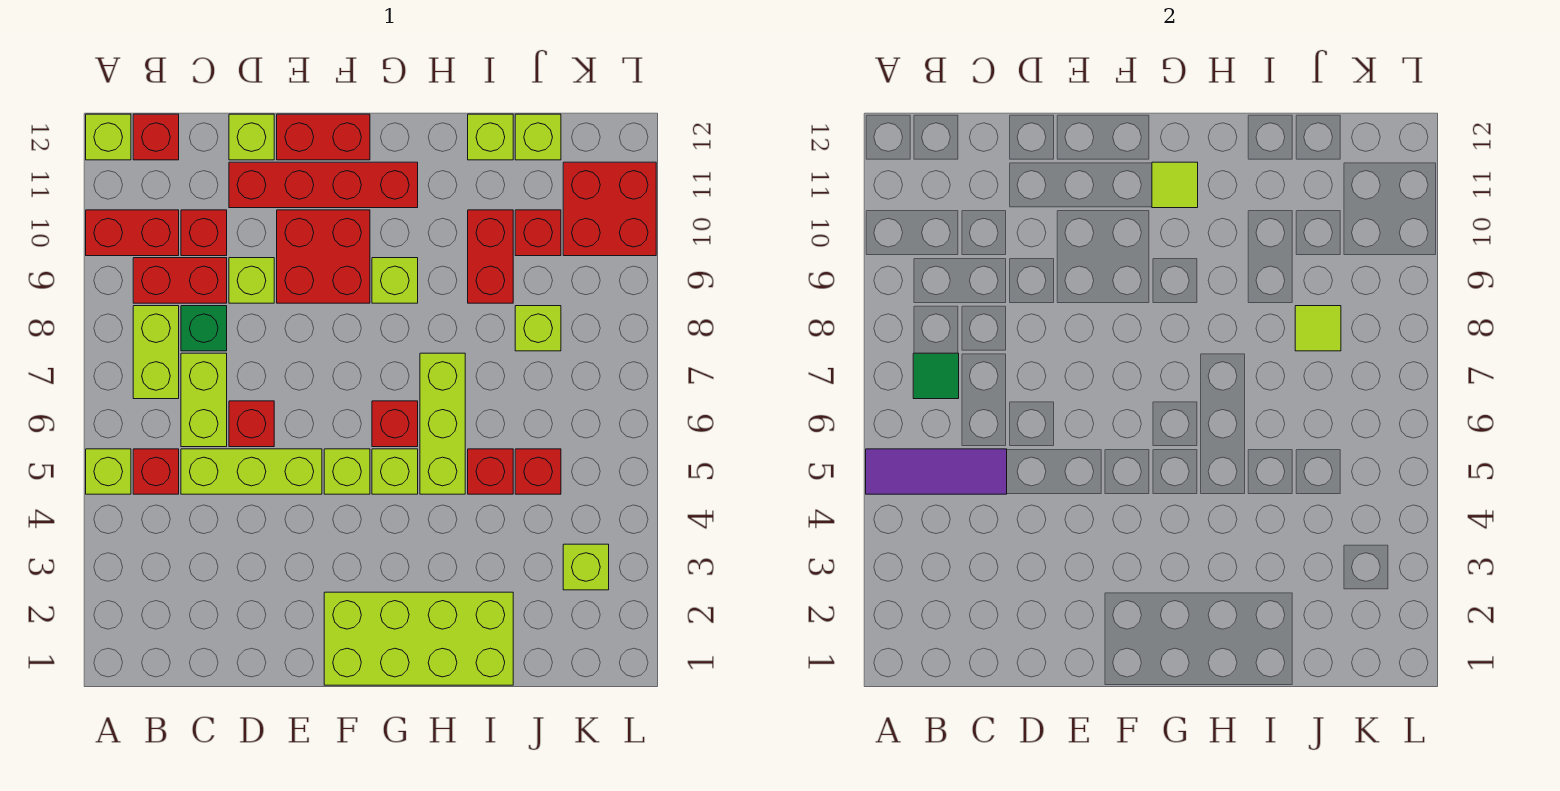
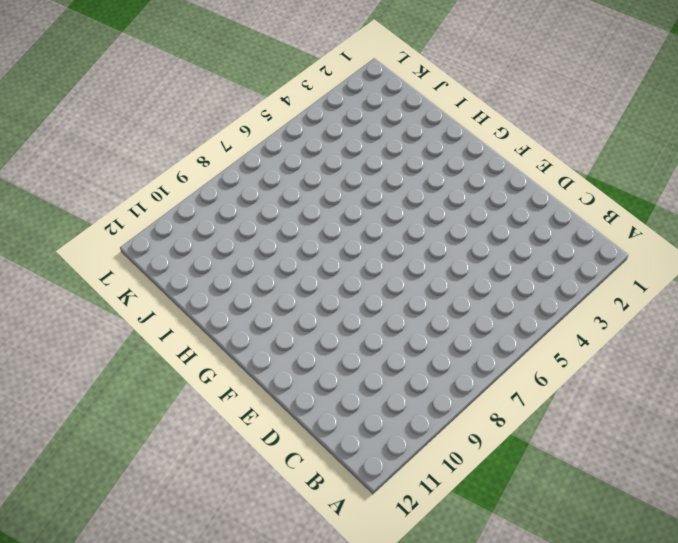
none -> lime brick A5 level 1
none -> red brick A10:B10 level 1
none -> lime brick A12 level 1
none -> red brick B5 level 1

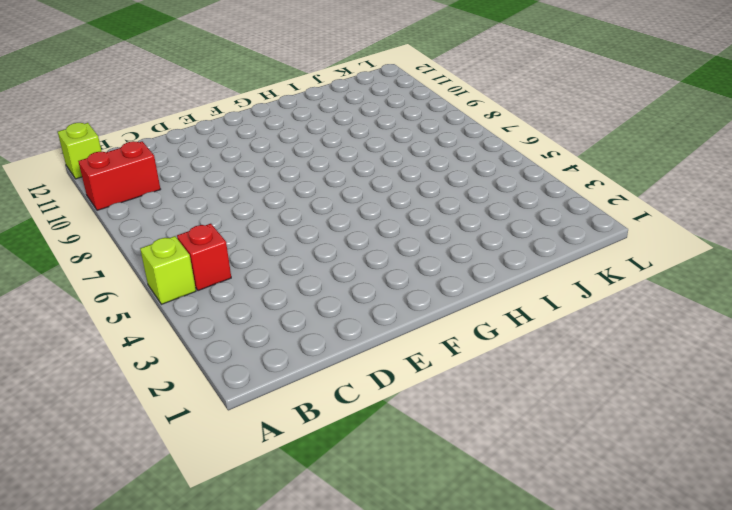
none -> lime brick B7:B8 level 1
none -> red brick B9:C9 level 1
none -> red brick B12 level 1
none -> lime brick C5:E5 level 1

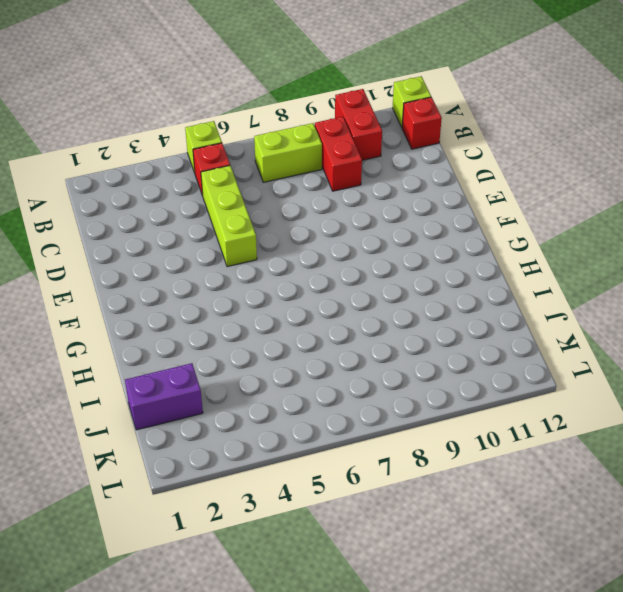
purple brick J1:J2 level 1 -> none
none -> lime brick C6:C7 level 1
none -> green brick C8 level 1
none -> red brick C10 level 1
none -> red brick D6 level 1

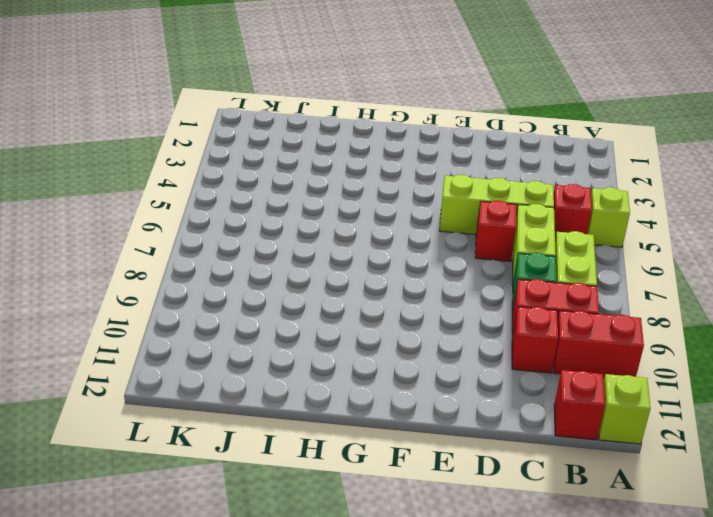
none -> lime brick D9 level 1
none -> red brick D11:G11 level 1
none -> lime brick D12 level 1
none -> red brick E9:F10 level 1

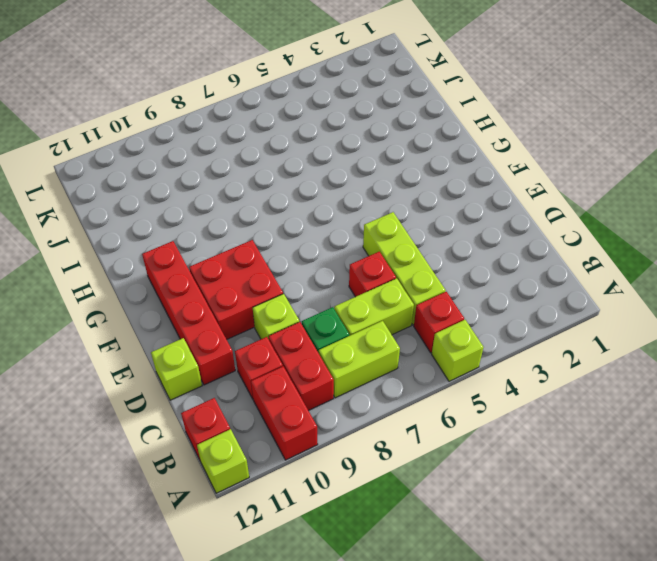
none -> red brick E12:F12 level 1
none -> lime brick F1:I2 level 1
none -> lime brick F5 level 1
none -> lime brick G5 level 1

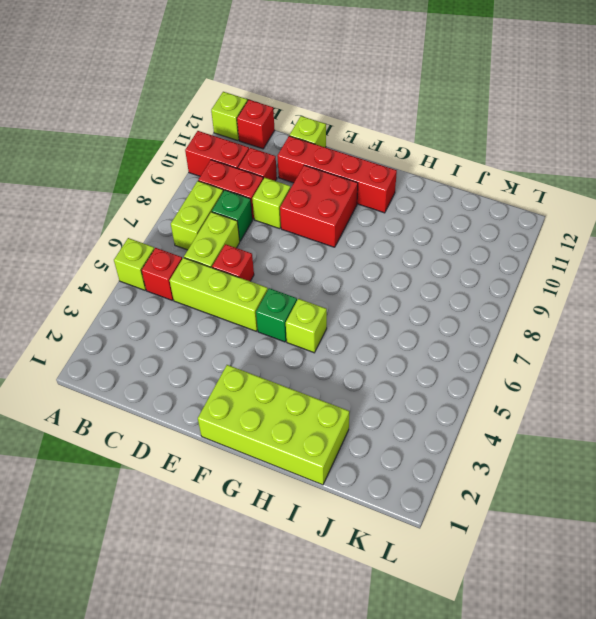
green brick F5 level 1 -> lime brick F5 level 1
none -> red brick E12:F12 level 1
none -> red brick G6 level 1
none -> lime brick G9 level 1
none -> lime brick H5:H7 level 1

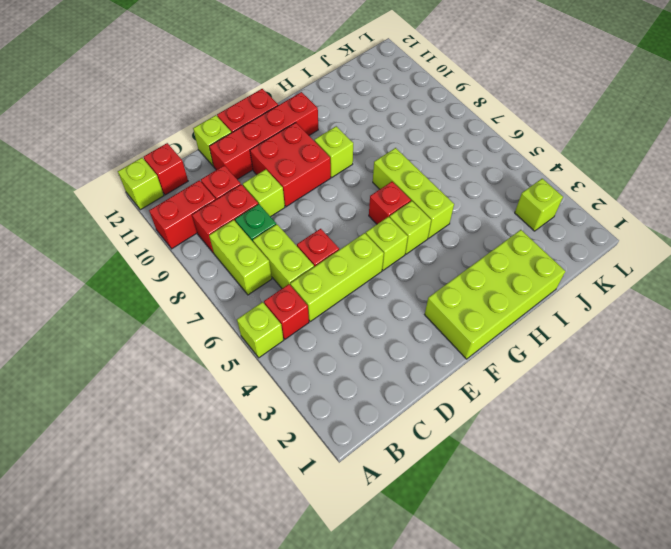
none -> red brick I5 level 1
none -> red brick I9:I10 level 1
none -> lime brick I12 level 1
none -> red brick J5 level 1

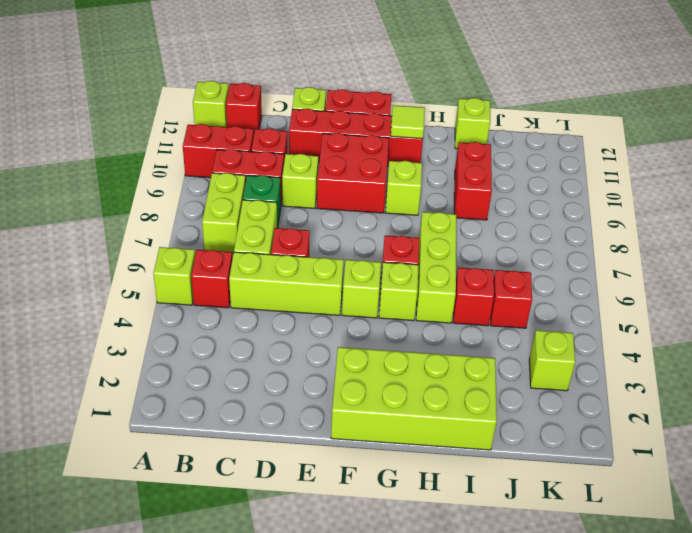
none -> lime brick J8 level 1
none -> red brick J10 level 1
none -> lime brick J12 level 1
none -> red brick K10:L11 level 1

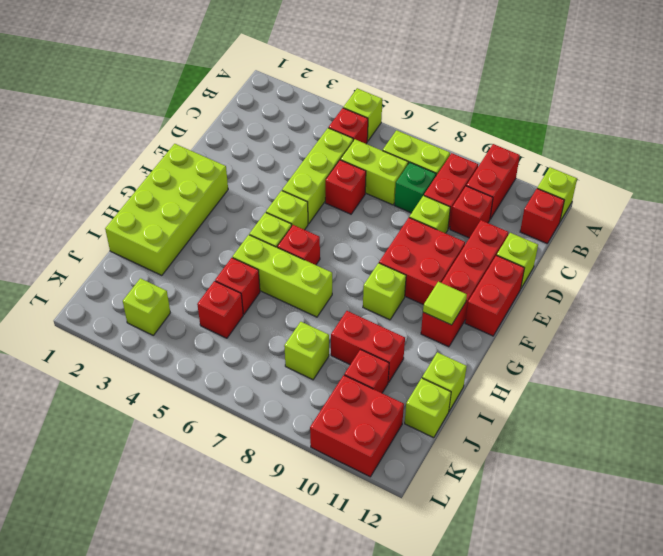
none -> purple tile A5:C5 level 2
none -> green tile B7 level 2
none -> lime tile J8 level 2

